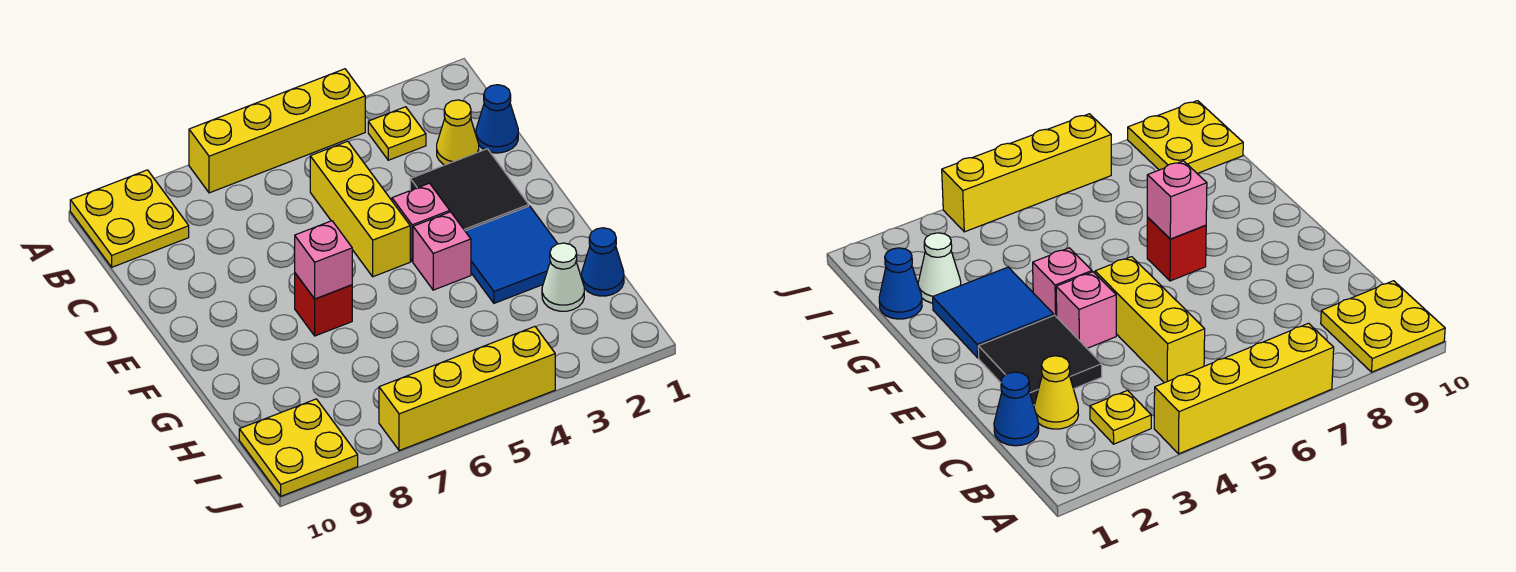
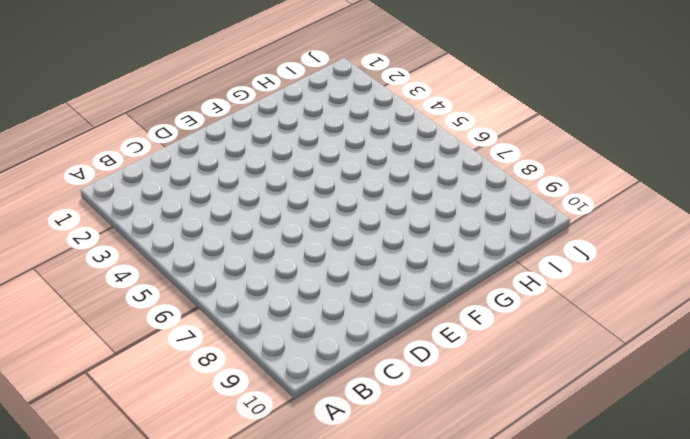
none -> yellow brick A4:A7 level 1
none -> yellow plate A9:B10 level 1
none -> yellow plate B3 level 1

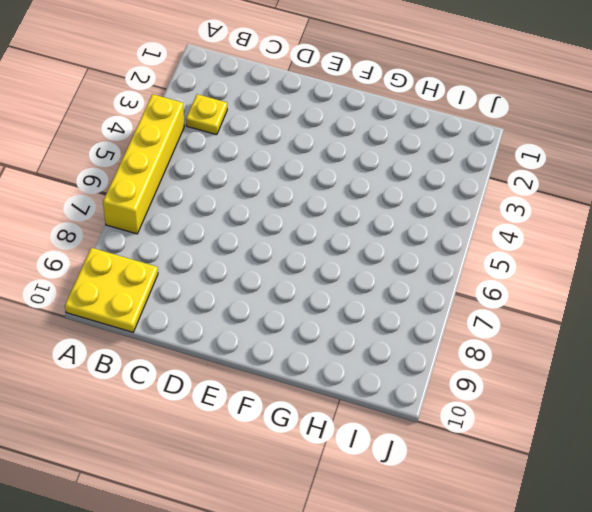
none -> blue cone C1 level 1
none -> yellow cone C2 level 1
none -> yellow brick C5:E5 level 1

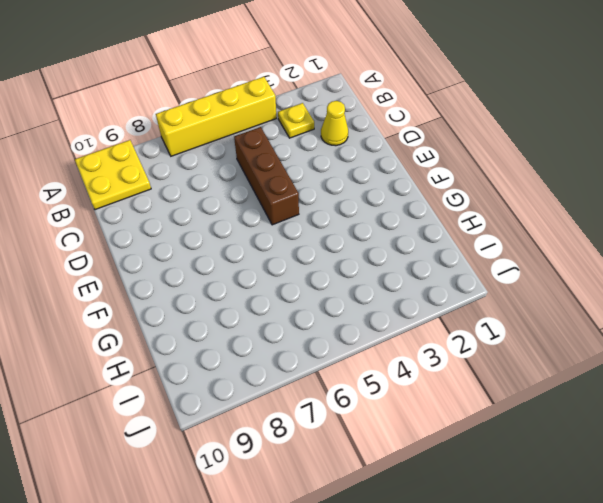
brown brick C5:E5 level 1 -> yellow brick C5:E5 level 1
none -> blue cone C1 level 1
none -> black tile D2:E3 level 1
none -> pink brick E4 level 1

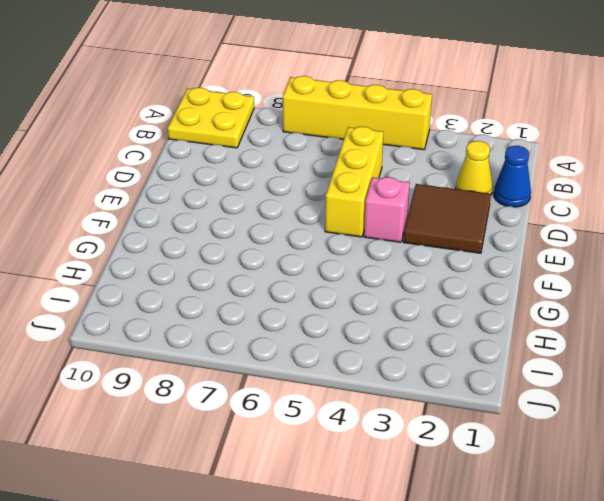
brown tile D2:E3 level 1 -> black tile D2:E3 level 1
none -> yellow plate B3 level 1
none -> blue tile F2:G3 level 1
none -> pink brick F4 level 1

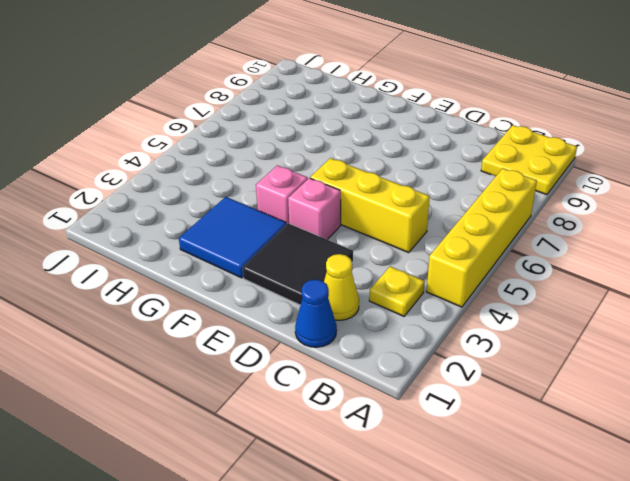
none -> red brick F7 level 1
none -> blue cone H1 level 1
none -> white cone H2 level 1

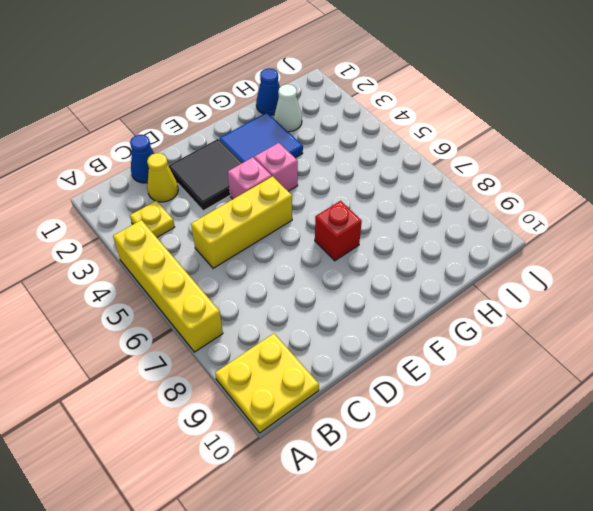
none -> yellow plate I9:J10 level 1
none -> yellow brick J4:J7 level 1
none -> pink brick F7 level 2

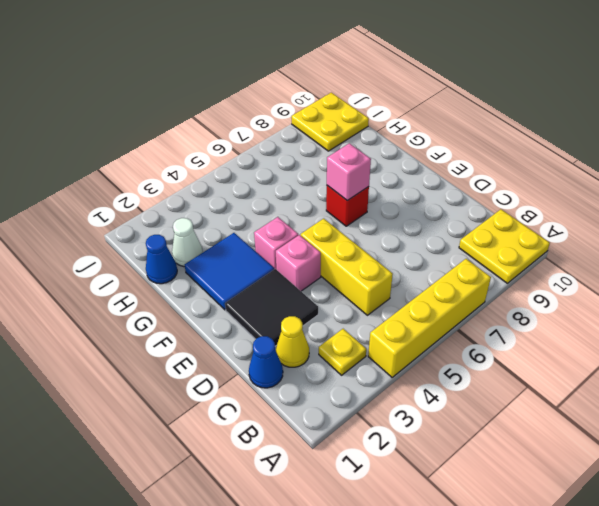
none -> yellow brick J4:J7 level 1

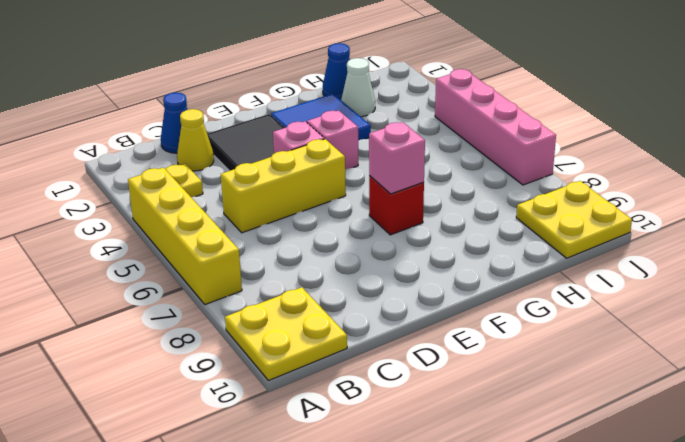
pink brick J4:J7 level 1 -> yellow brick J4:J7 level 1

